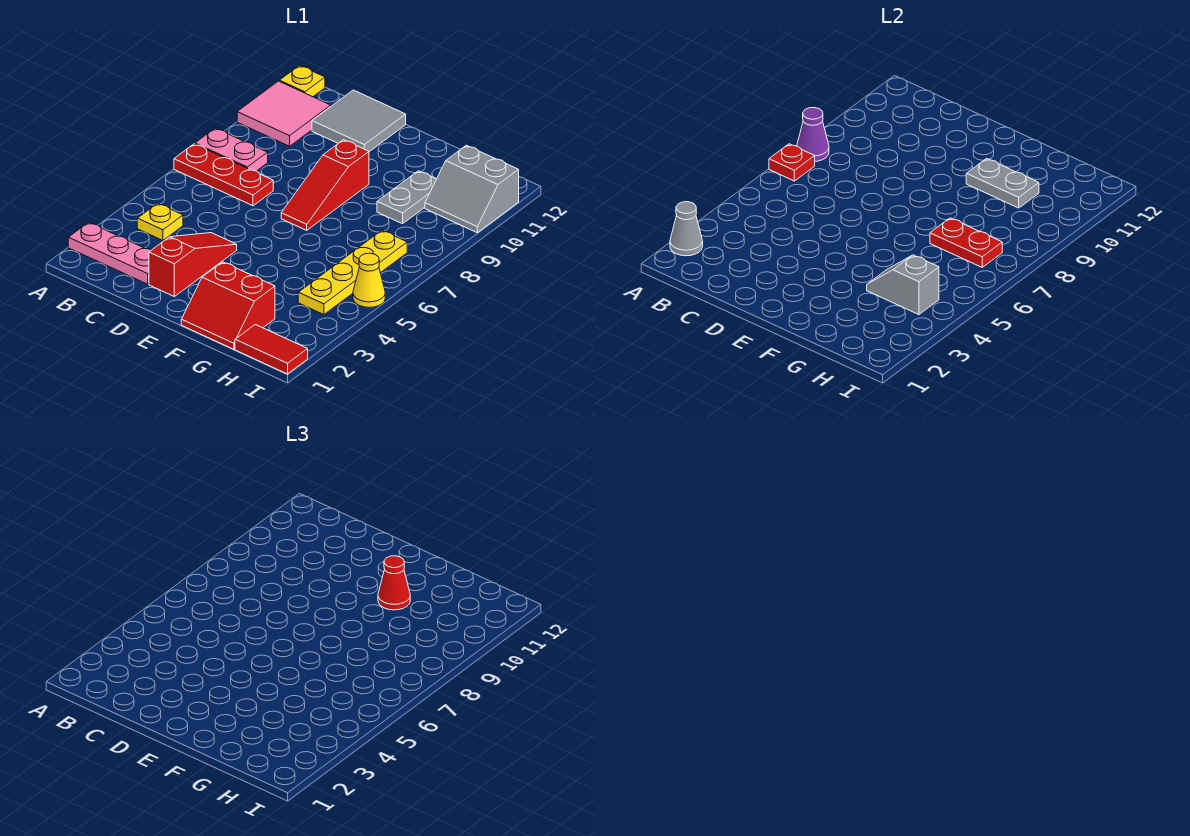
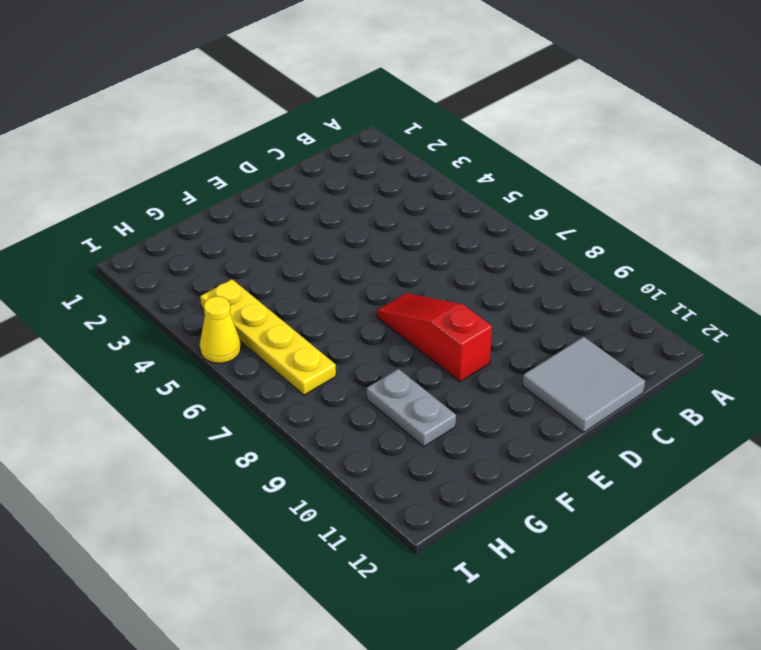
none -> pink plate A2:C2 level 1
none -> red plate A7:C7 level 1
none -> pink plate A8:B8 level 1

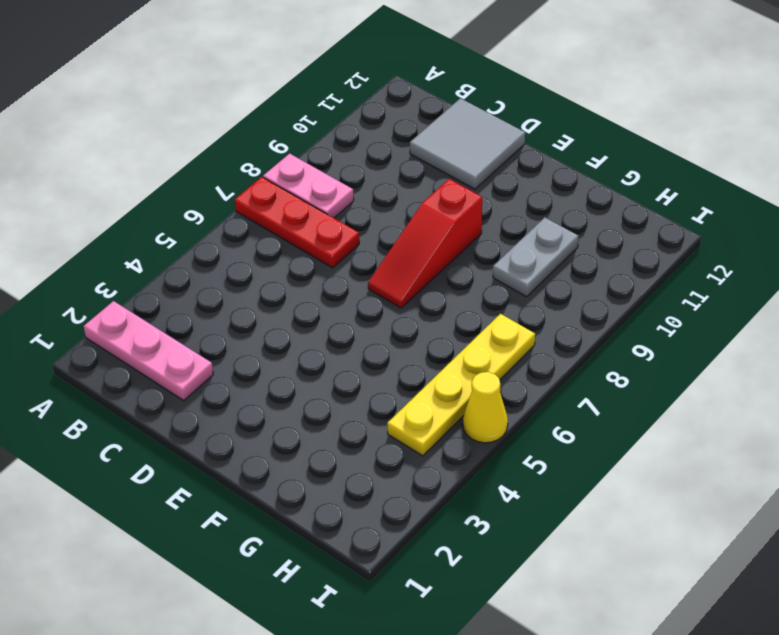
none -> pink tile A10:B11 level 1
none -> yellow plate A12 level 1
none -> yellow plate B4 level 1

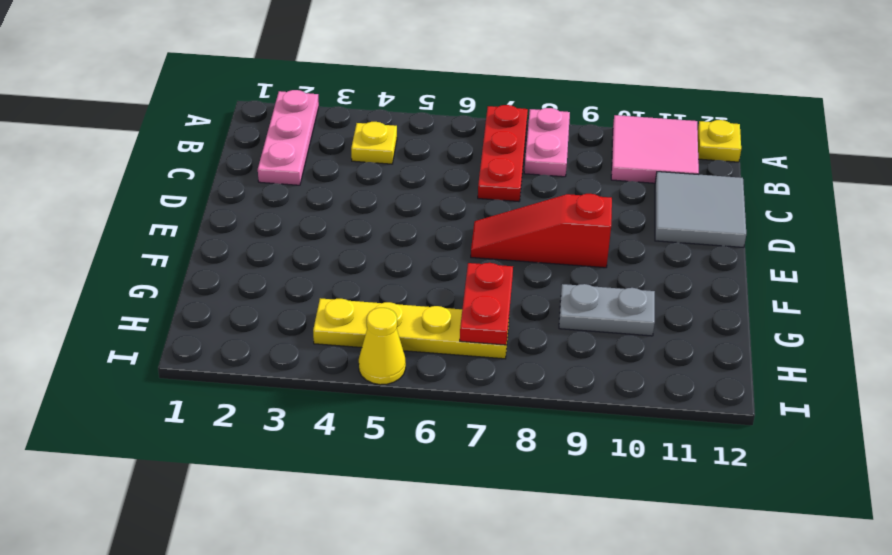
none -> red slope D2:D4 level 1 top 2
none -> red slope F1:G2 level 1 top 2
none -> red tile H1:I1 level 1

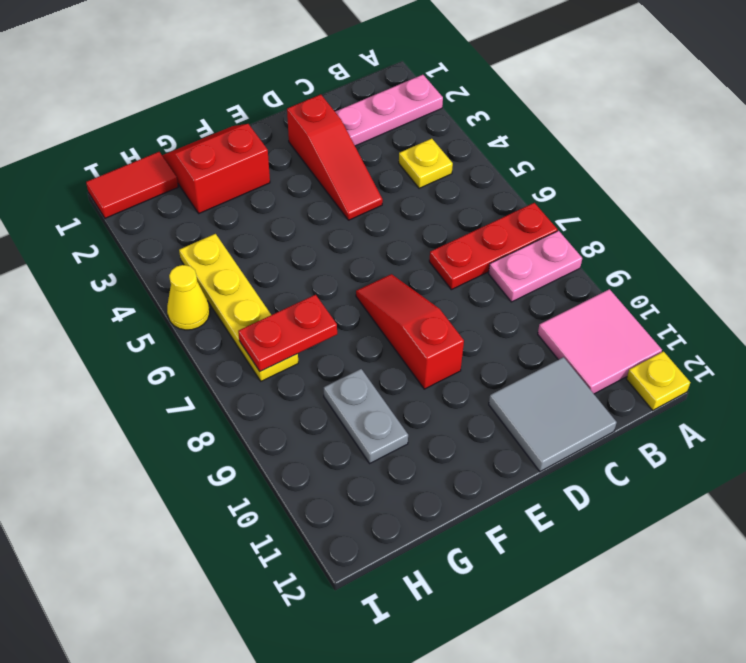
none -> grey slope H10:I11 level 1 top 11
none -> grey cone A2 level 2
none -> red plate A7 level 2

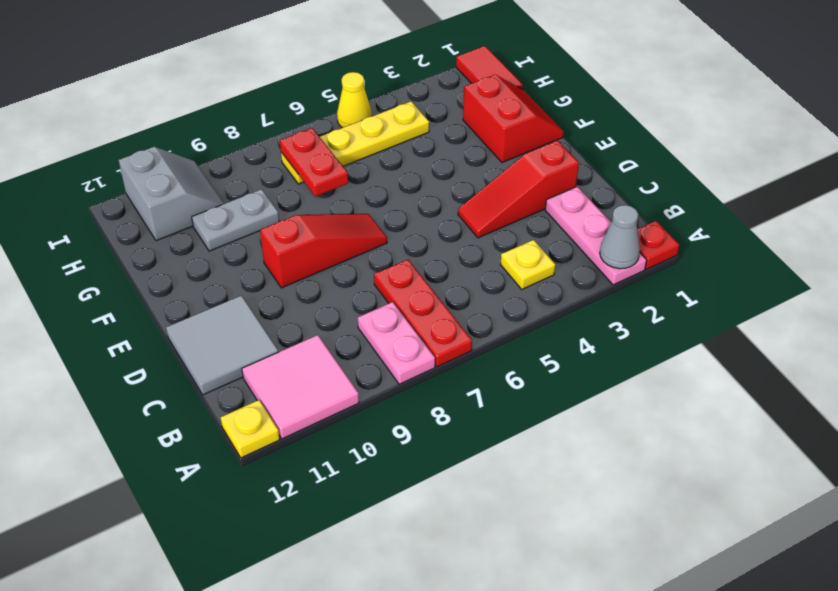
red plate A1 level 1 -> red plate A7 level 2
none -> purple cone A8 level 2
none -> grey plate F10:G10 level 2
none -> grey slope G4:H4 level 2 top H

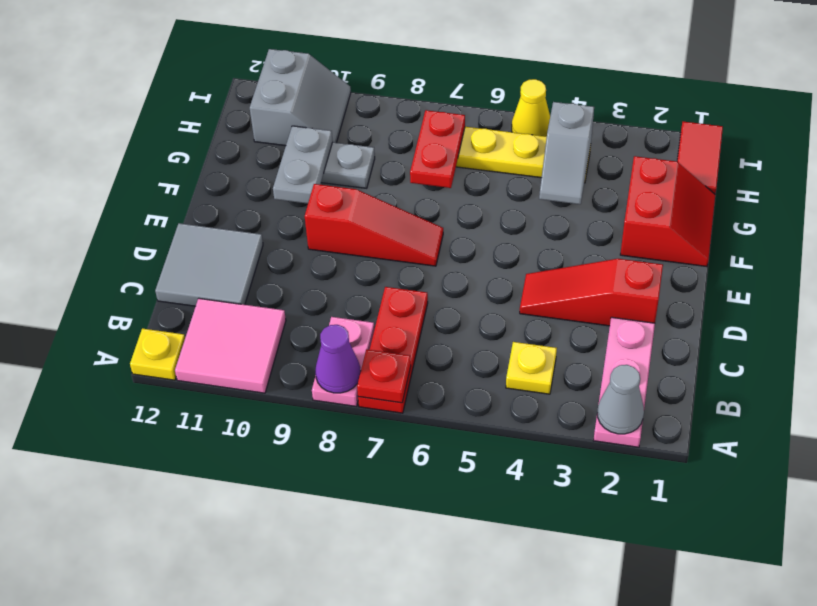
none -> red cone F10 level 3

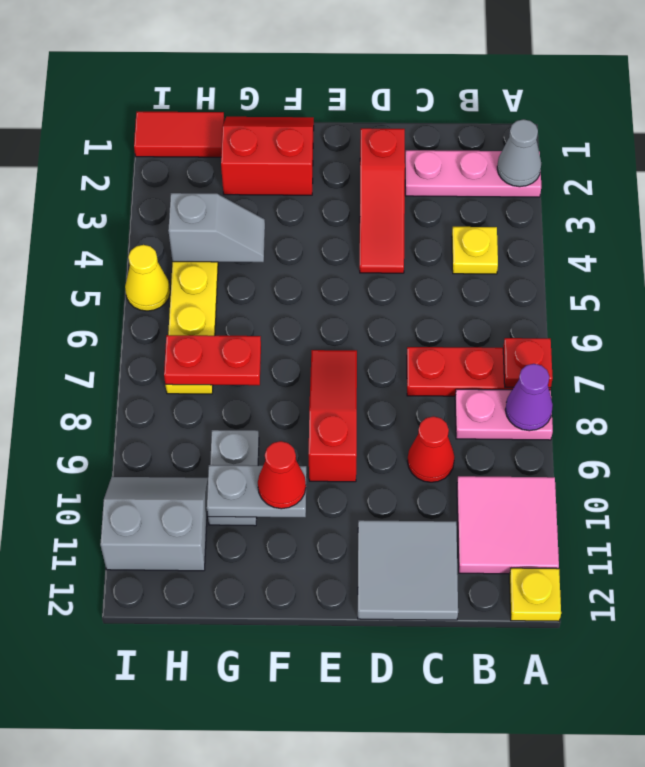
red cone C9 level 1 -> none

